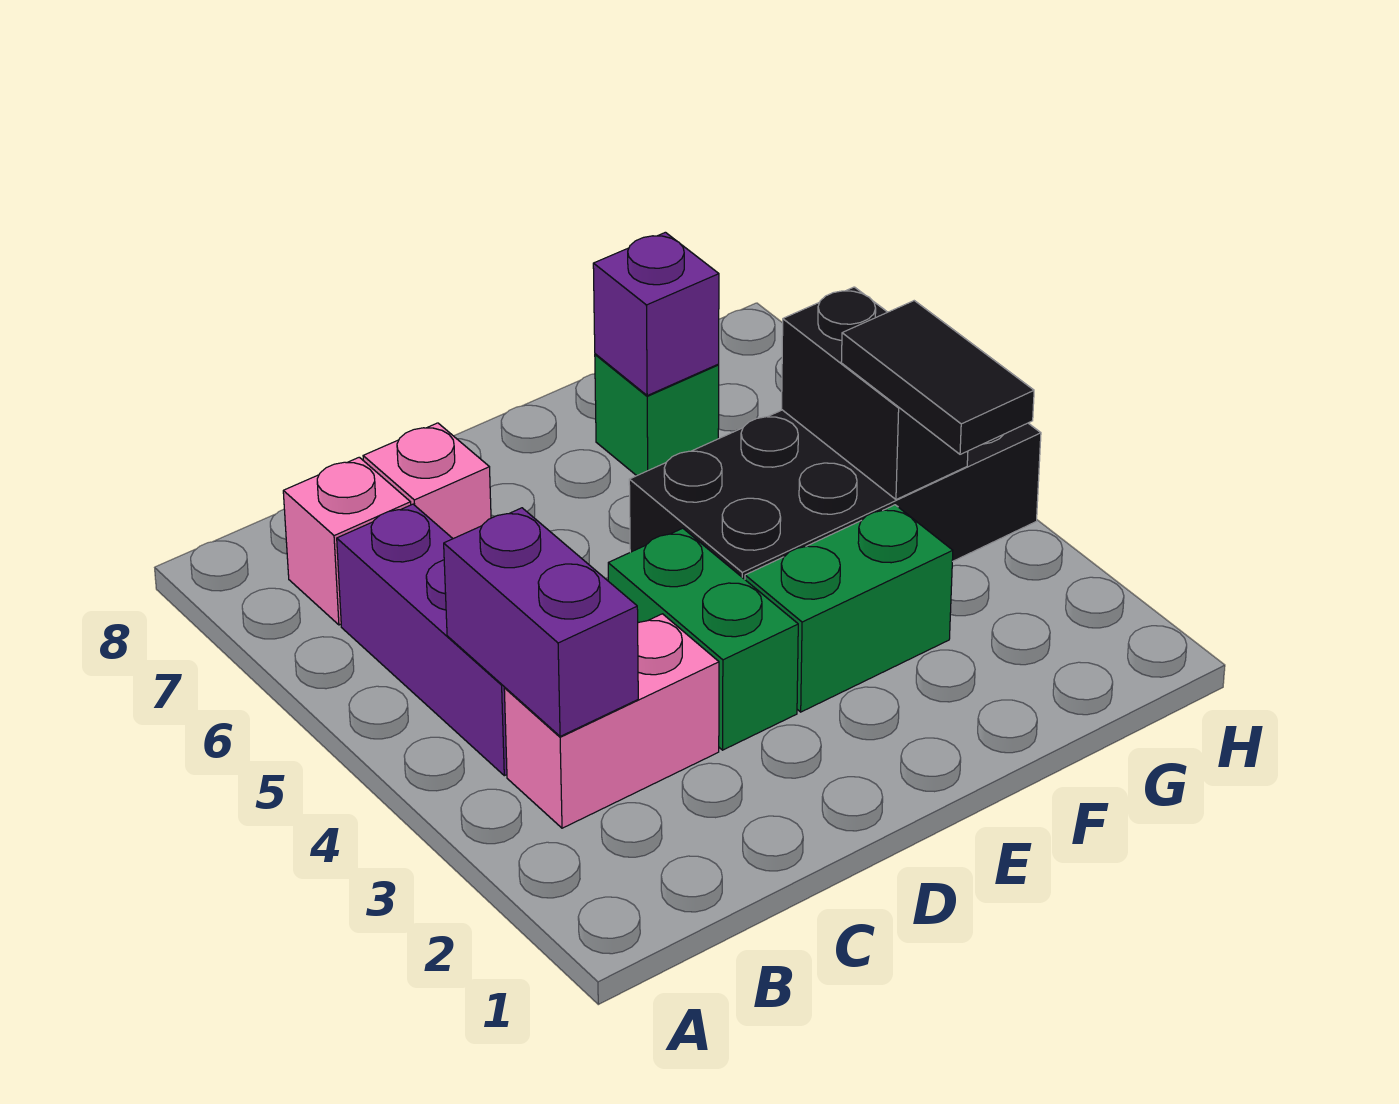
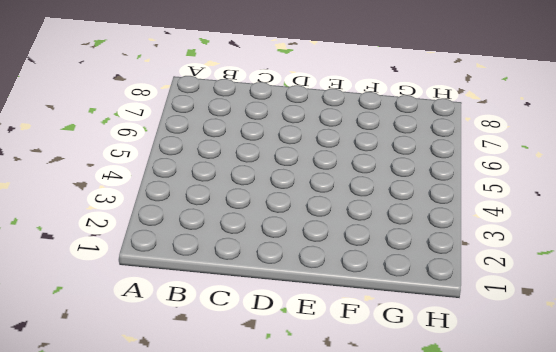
none -> pink brick B3:C3 level 1
none -> purple brick B4:B6 level 1
none -> pink brick B7 level 1

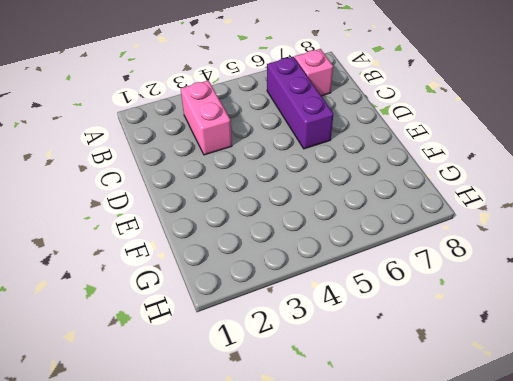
purple brick B6:D6 level 1 -> purple brick B4:B6 level 1
none -> pink brick C7 level 1
none -> green brick D3:D4 level 1
none -> green brick E3:F3 level 1

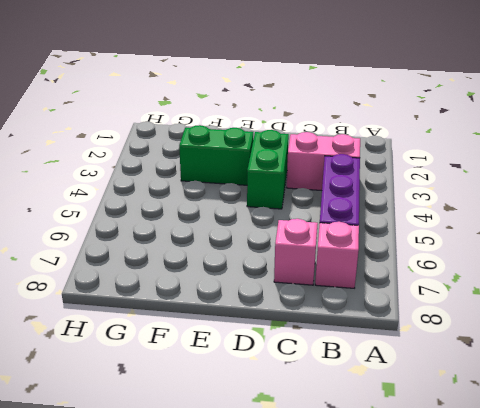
none -> black brick E4:H5 level 1
none -> green brick F7 level 1
none -> purple brick B3:B4 level 2

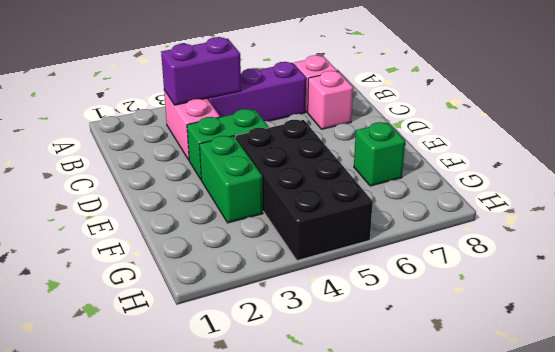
none -> purple brick F7 level 2
none -> black brick G4:G5 level 2
none -> black tile G3:G4 level 3

